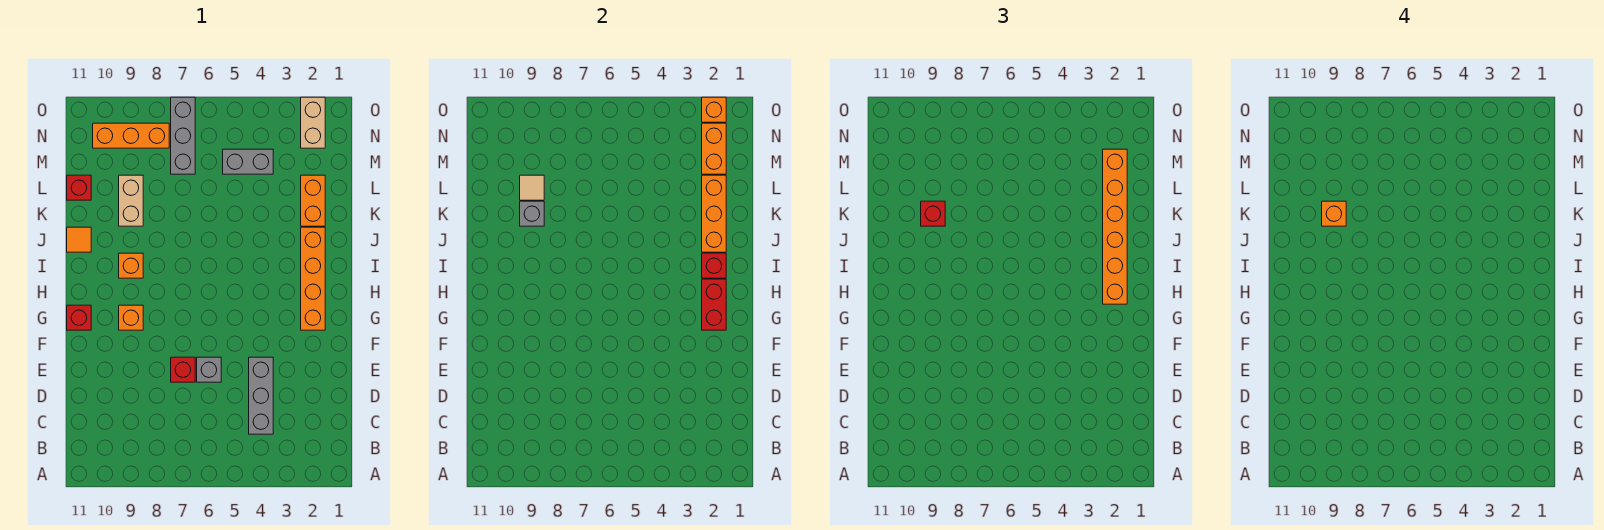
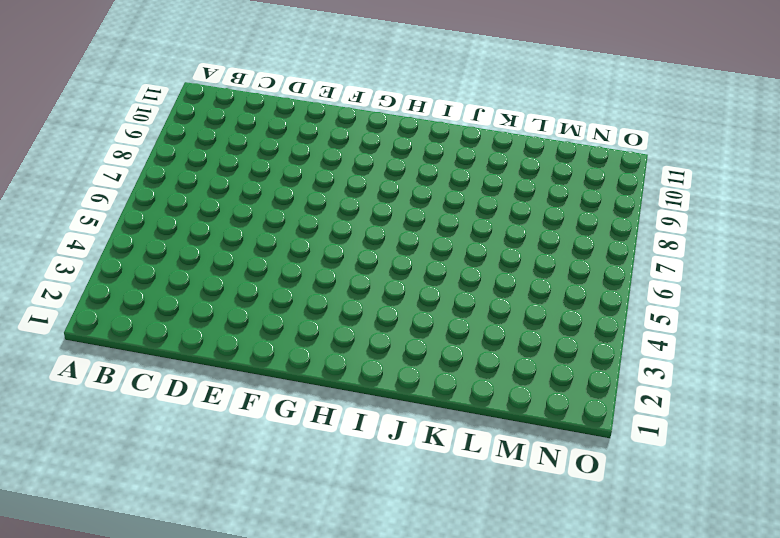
none -> grey brick C4:E4 level 1
none -> grey brick E6 level 1
none -> red brick E7 level 1

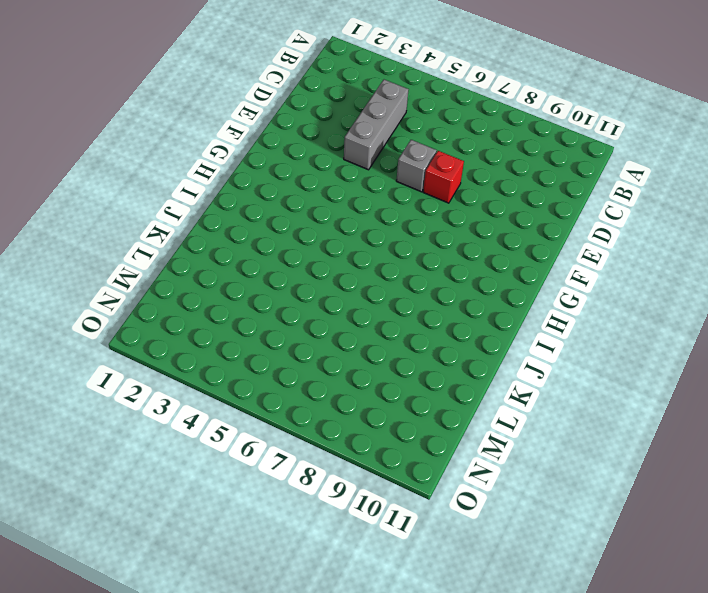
none -> orange brick G2:J2 level 1
none -> orange brick G9 level 1
none -> red brick G11 level 1

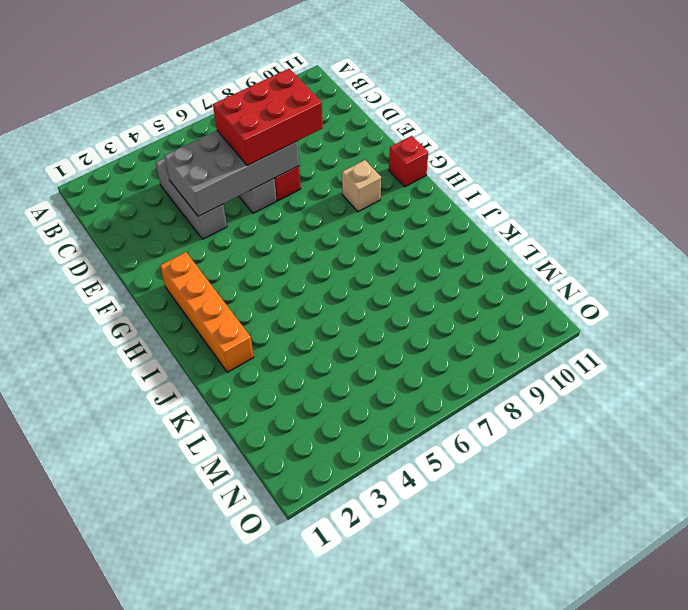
grey brick D4:E7 level 2 -> none
red brick D6:E8 level 3 -> none
tan brick G9 level 1 -> orange brick G9 level 1
none -> orange brick I9 level 1
none -> orange tile J11 level 1
none -> orange brick K2:L2 level 1

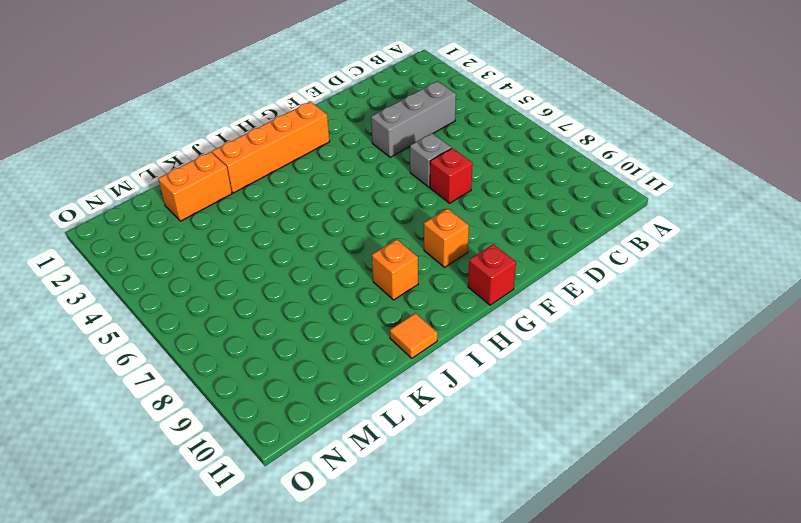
none -> tan brick K9:L9 level 1
none -> red brick L11 level 1
none -> grey brick M4:M5 level 1

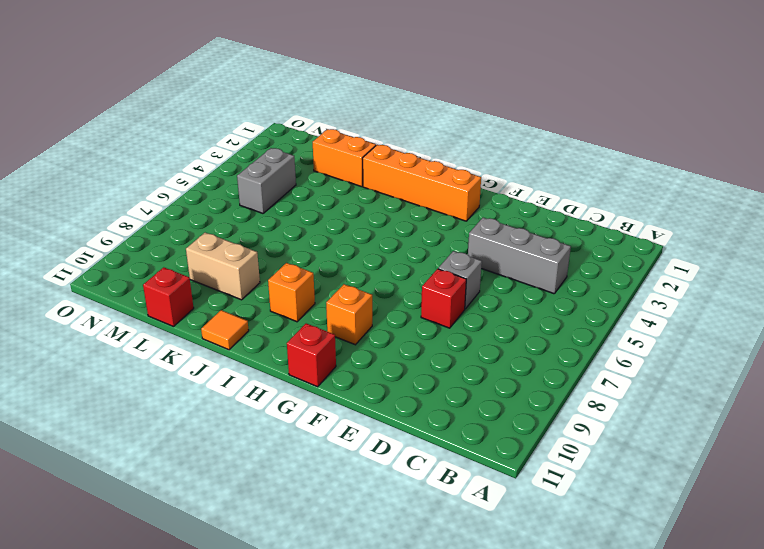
none -> grey brick M7:O7 level 1
none -> tan brick N2:O2 level 1
none -> orange brick N8:N10 level 1

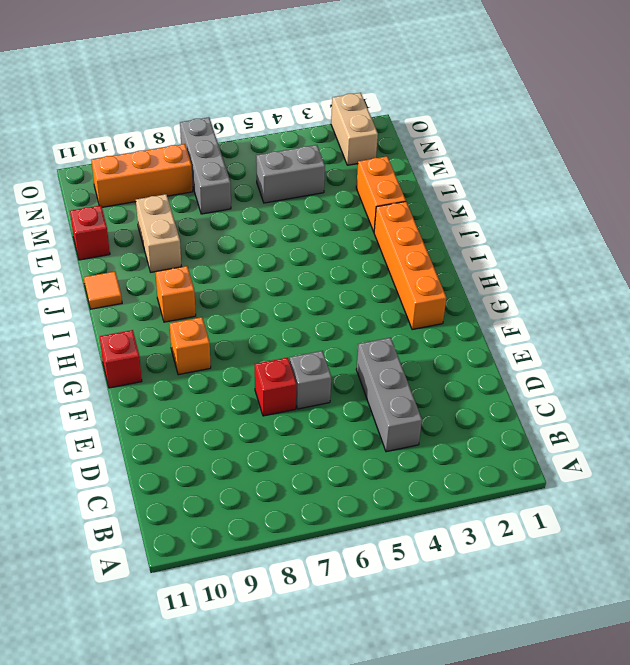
none -> red brick G2:H2 level 2
none -> red brick I2 level 2
none -> orange brick J2:L2 level 2

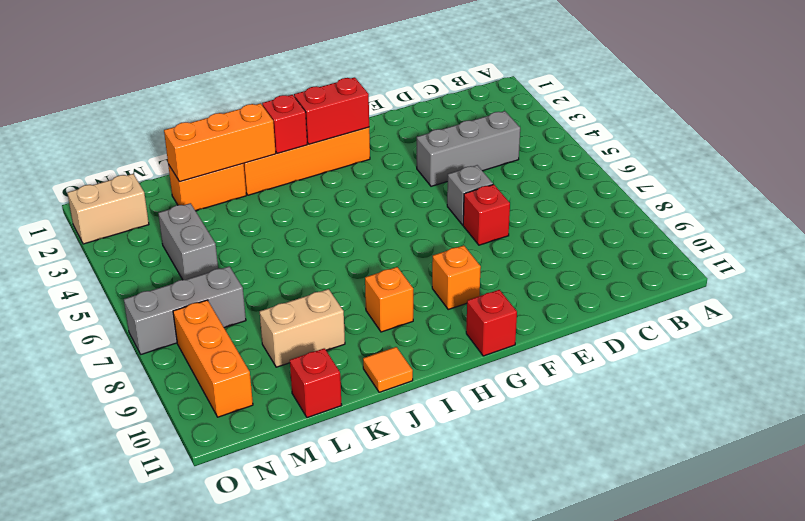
none -> grey brick K9 level 2
none -> tan tile L9 level 2
none -> orange brick M2:N2 level 2

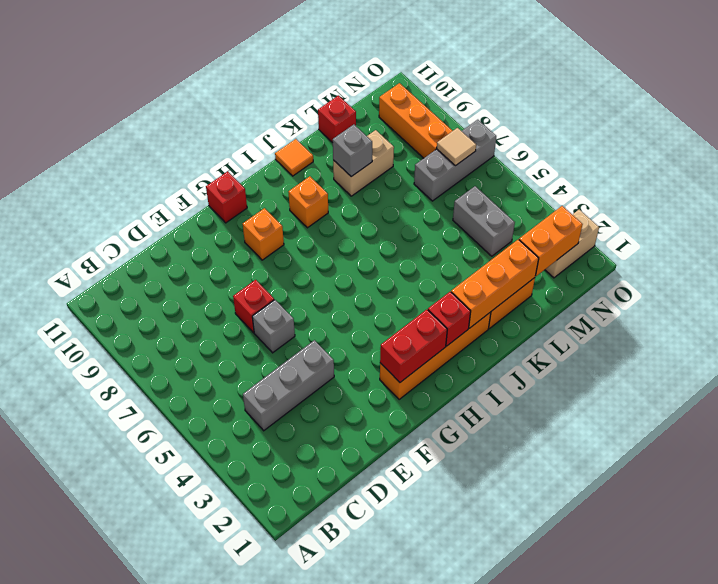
tan tile N7 level 2 -> tan tile L9 level 2
none -> orange brick O2 level 2
none -> orange brick H2:M2 level 3
none -> red brick K9 level 3

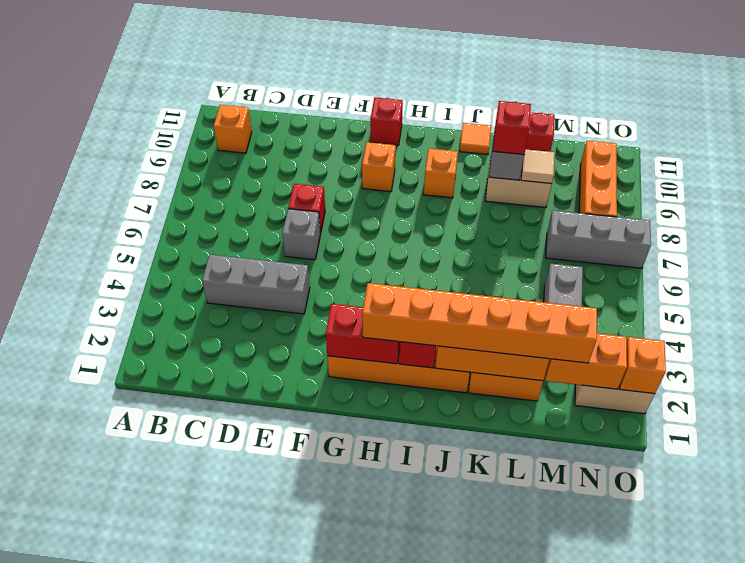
orange brick B10 level 1 -> orange brick K9 level 4

